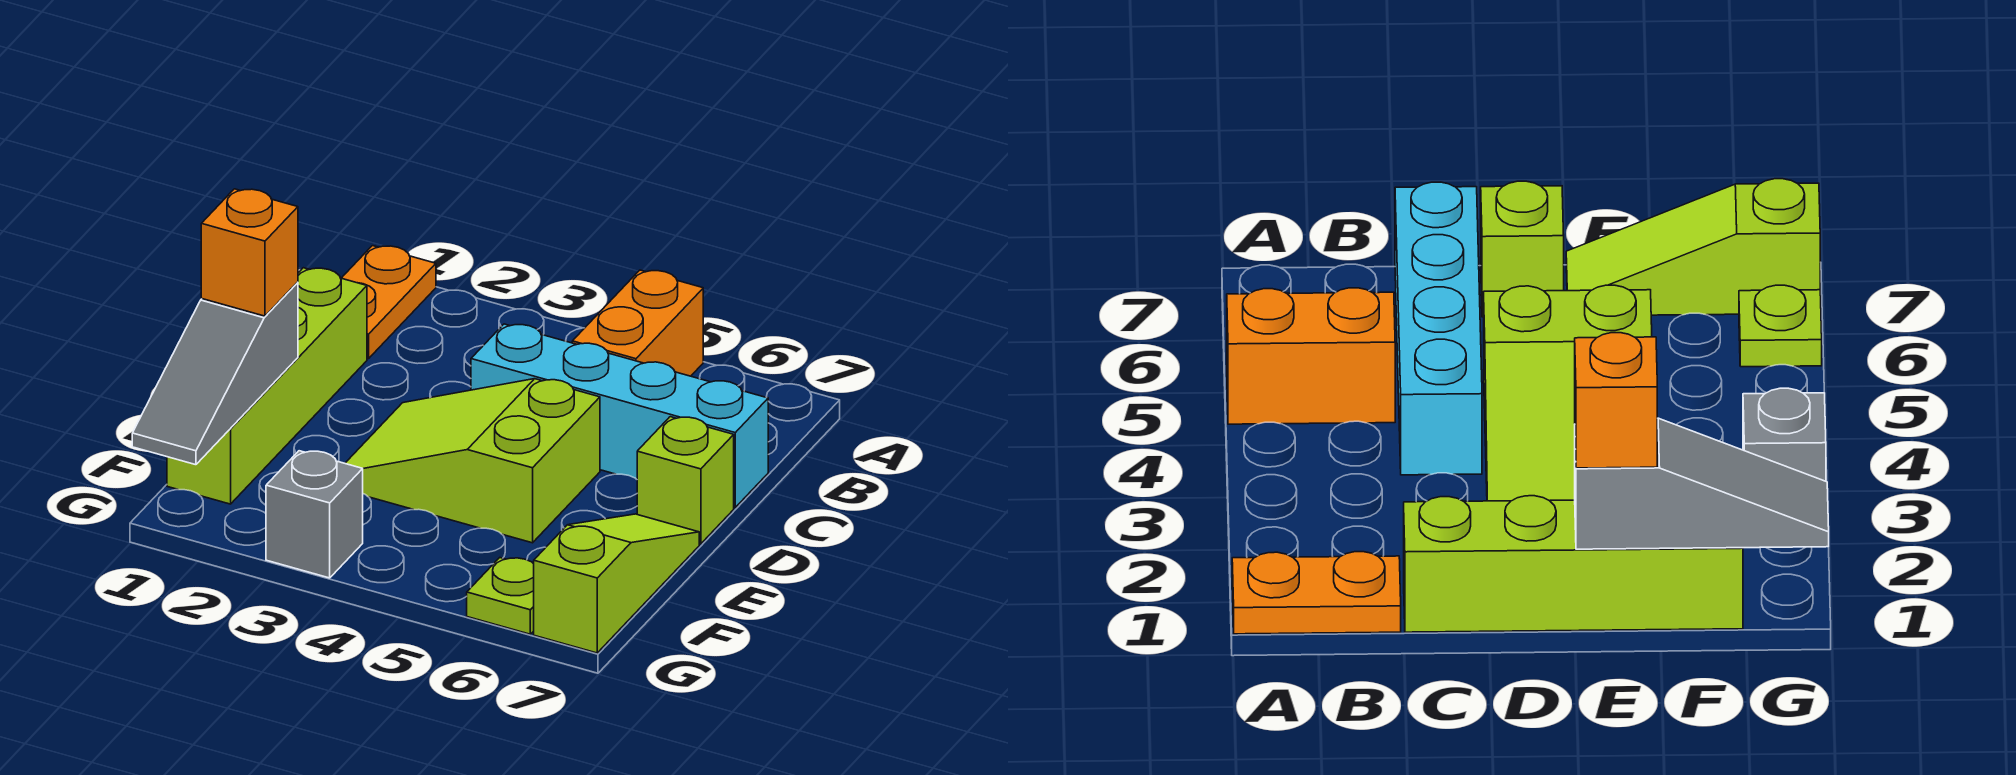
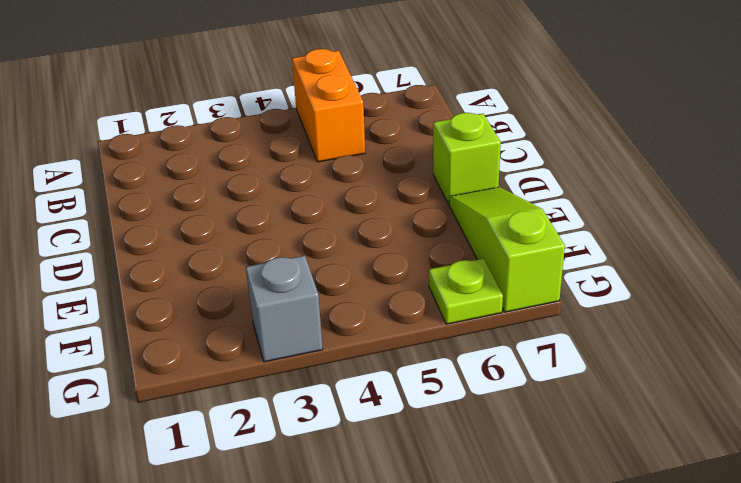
none -> orange plate A1:B1 level 1
none -> lime brick C1:F1 level 1

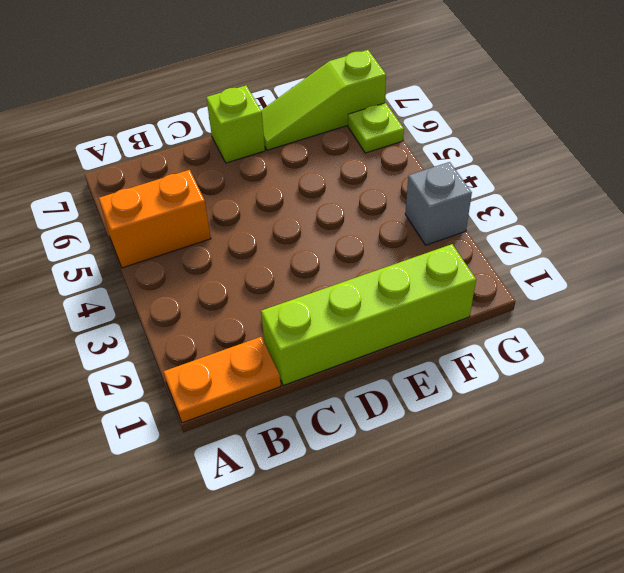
none -> cyan brick C4:C7 level 1
none -> lime slope D3:E5 level 1 top 5

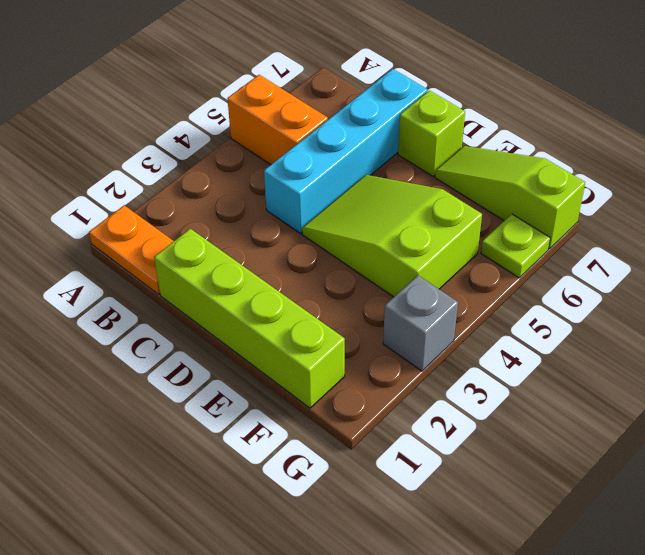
lime slope D4:F5 level 1 top F -> lime slope D3:E5 level 1 top 5
none -> grey slope E1:G1 level 2 top E
none -> orange brick E1 level 3

